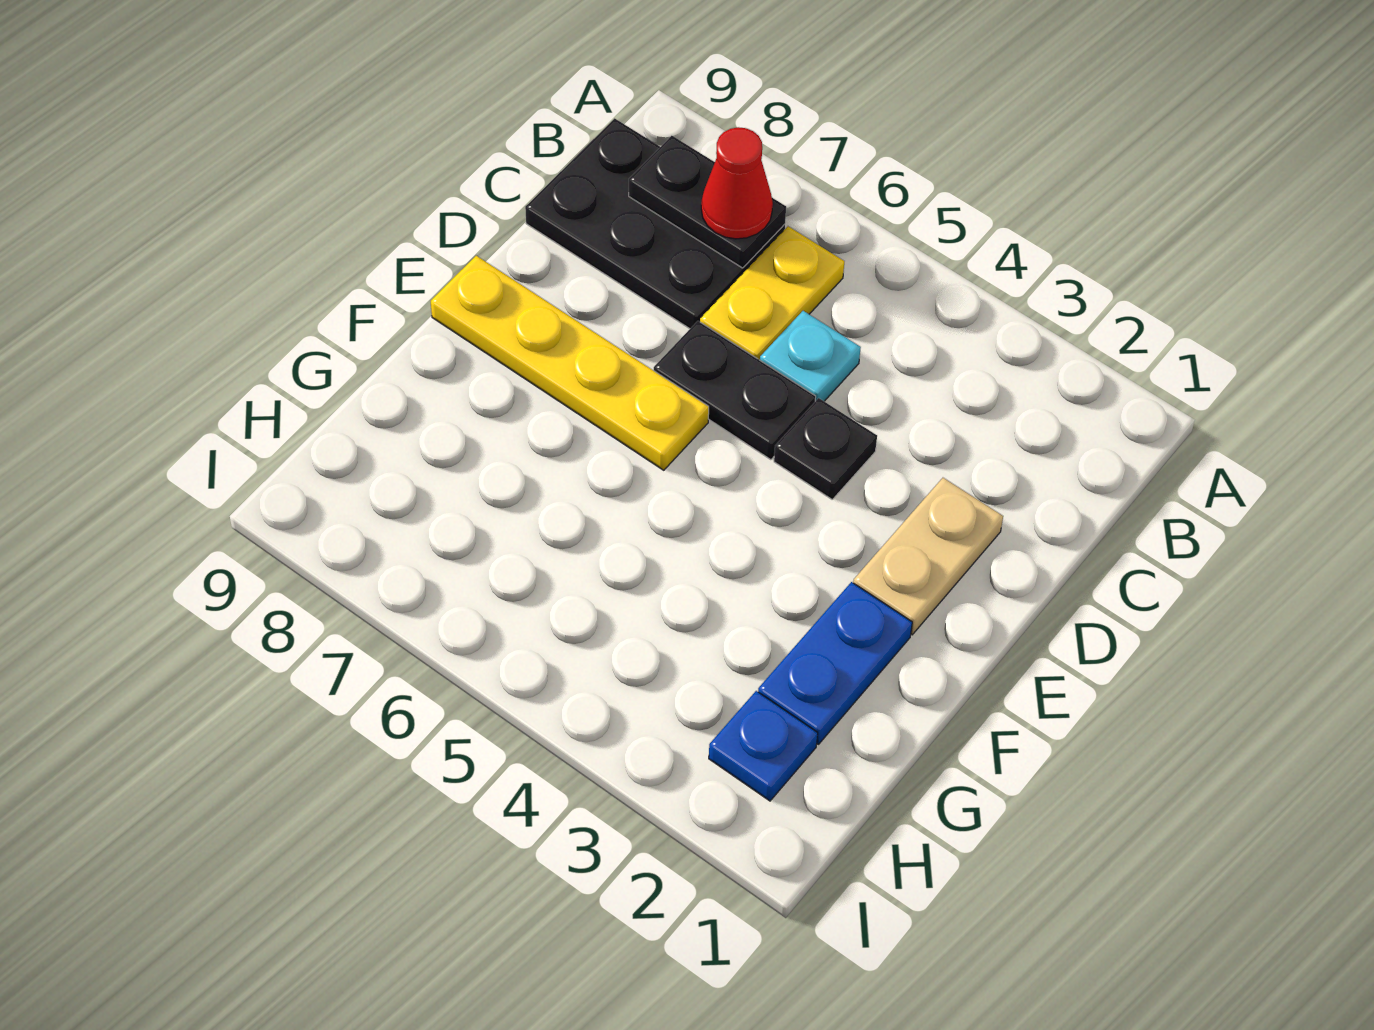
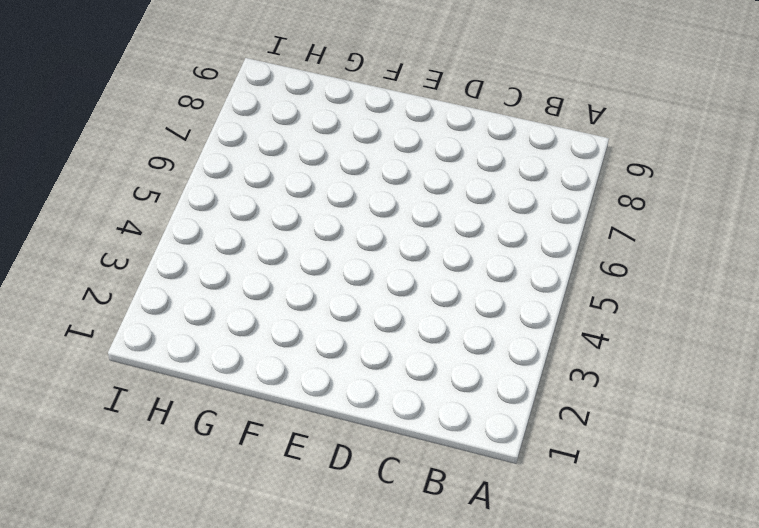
none -> yellow plate B6:C6 level 1
none -> black plate B7:C9 level 1

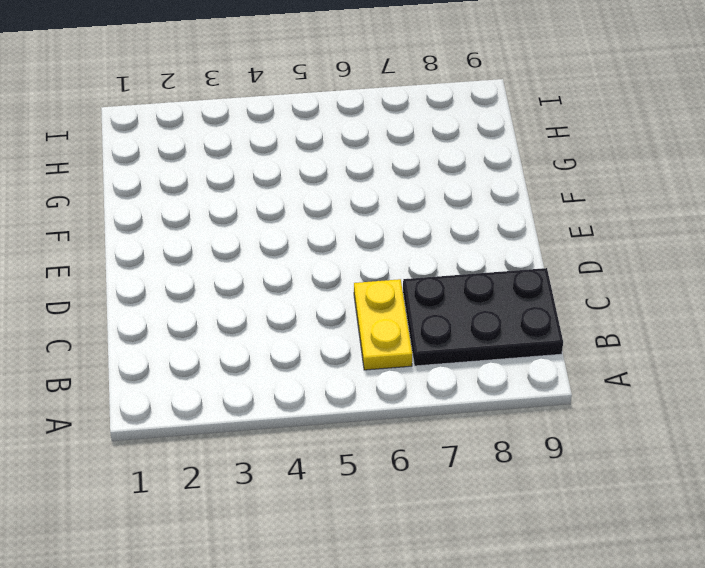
none -> cyan plate C5 level 1
none -> tan plate D2:E2 level 1

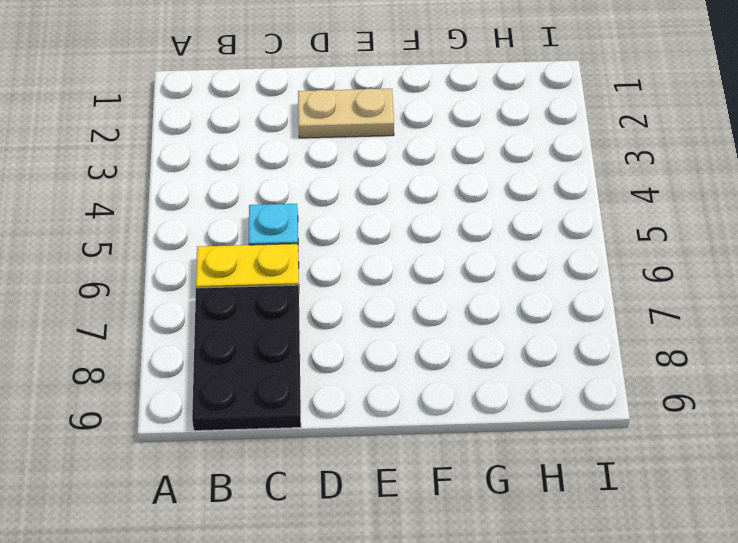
none -> black plate D4 level 1
none -> black plate D5:D6 level 1

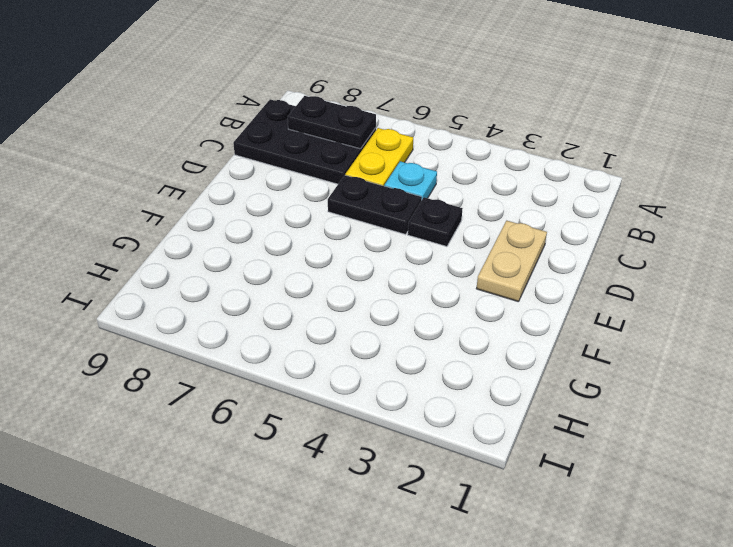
none -> yellow plate E6:E9 level 1
none -> blue plate F2:G2 level 1

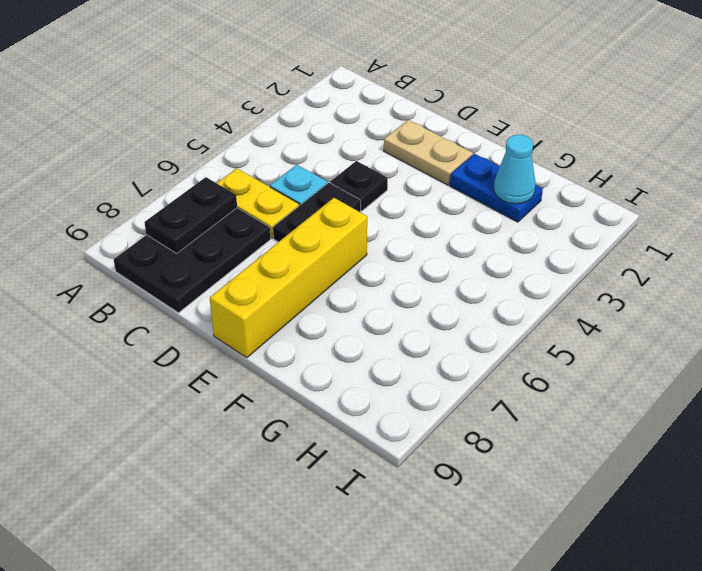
yellow brick E6:E9 level 1 -> yellow plate E6:E9 level 1
cyan cone G2 level 2 -> none
none -> blue plate H2 level 1
none -> red cone B7 level 3

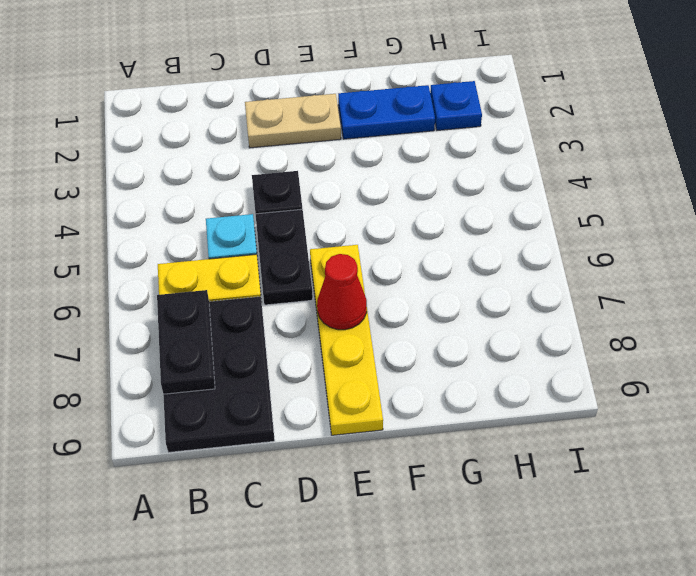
red cone E7 level 2 -> red cone B7 level 3

